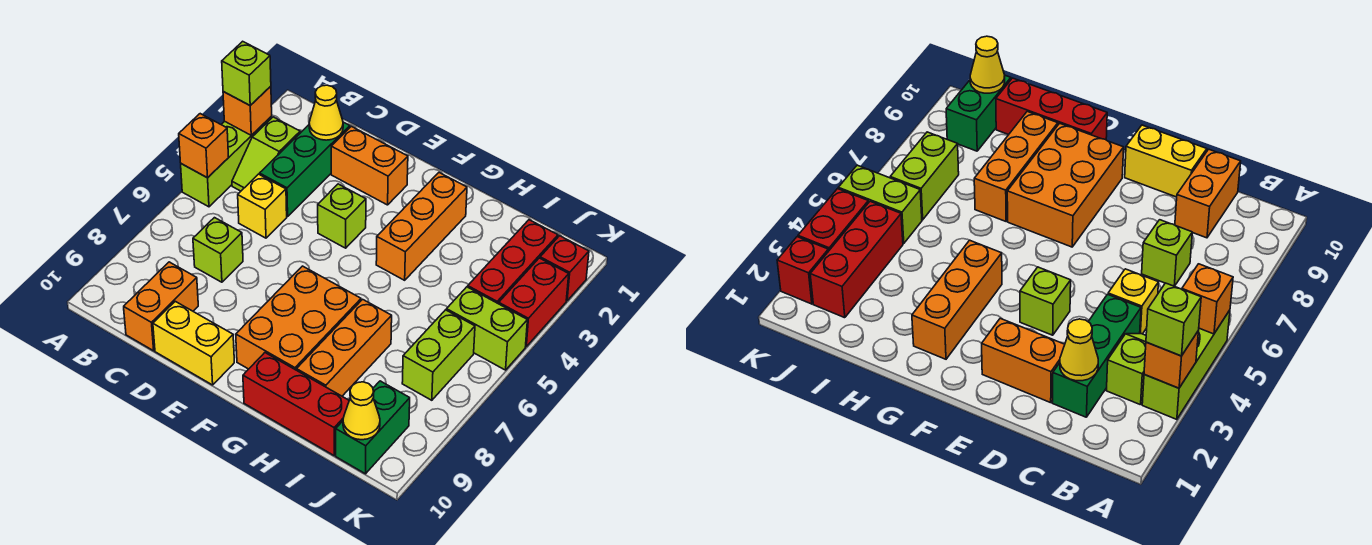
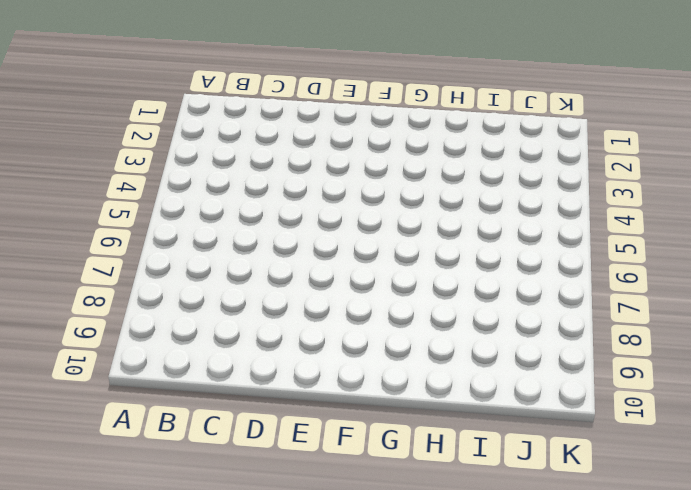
none -> lime brick A3:A5 level 1
none -> lime slope B3:B4 level 1 top 3
none -> green brick C2:C4 level 1

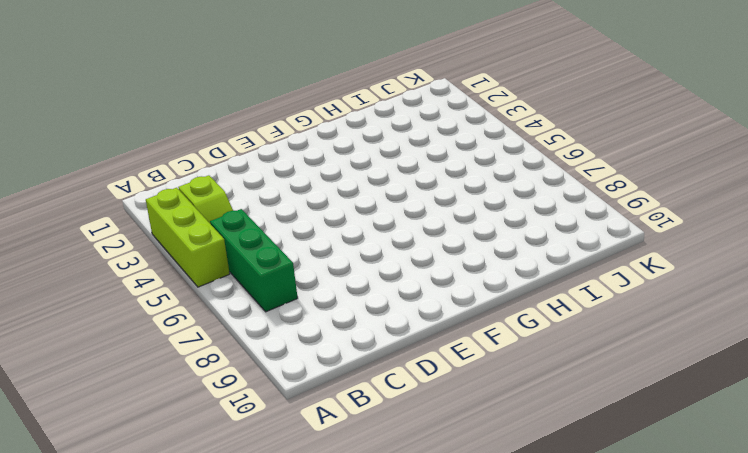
green brick B5:B7 level 1 -> green brick C2:C4 level 1
none -> yellow brick C5 level 1
none -> lime brick C7 level 1
none -> orange brick C9:C10 level 1

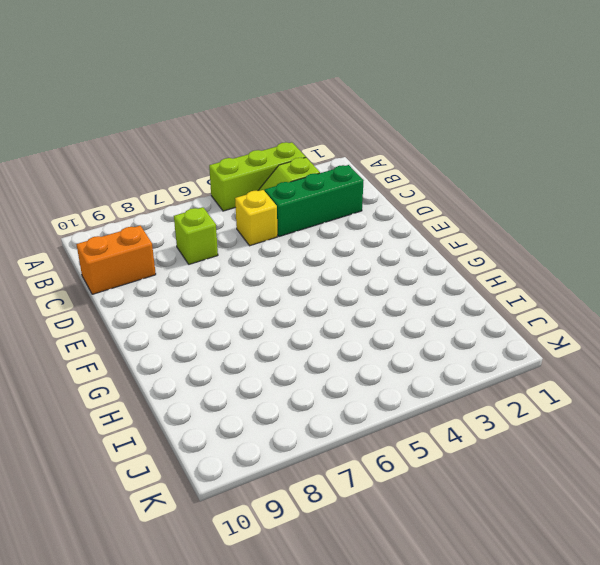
none -> orange brick D2:E2 level 1
none -> yellow brick D10:E10 level 1
none -> lime brick E4 level 1

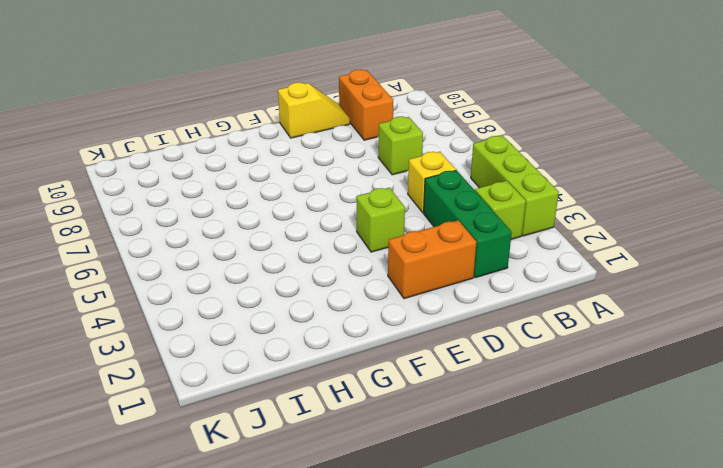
yellow slope D10:E10 level 1 top E -> yellow brick D10:E10 level 1
none -> orange brick F7:G9 level 1
none -> orange brick G2:G4 level 1
none -> red brick G10:I10 level 1

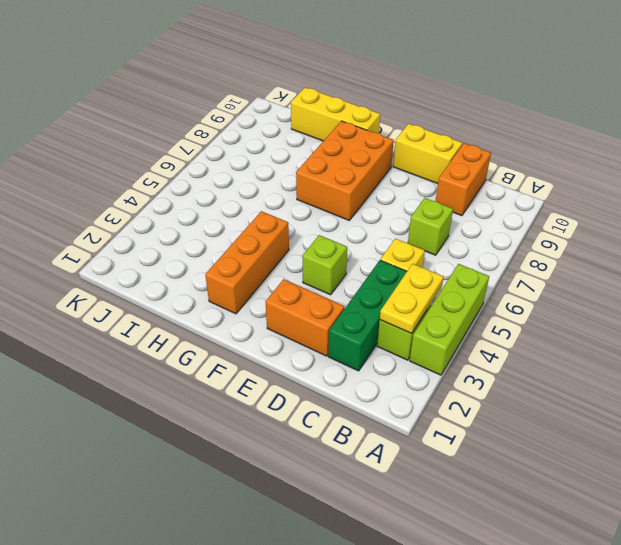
yellow plate B3:B4 level 2 -> none
yellow brick G10:I10 level 1 -> red brick G10:I10 level 1
none -> orange brick H7:H9 level 1
none -> red brick J2:J4 level 1
none -> lime brick J5:K5 level 1

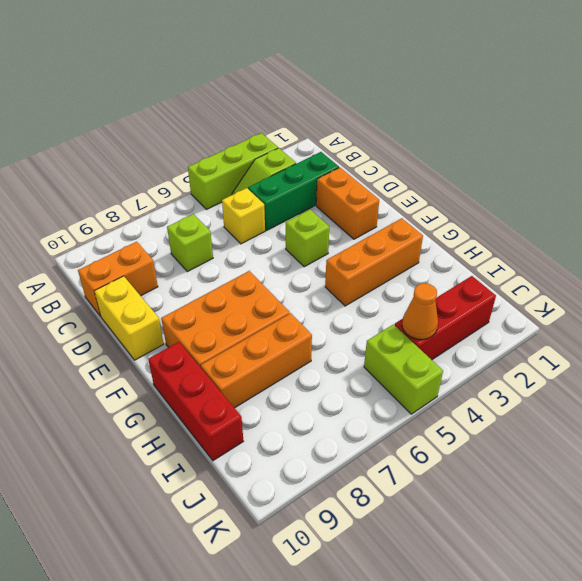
orange cone J4 level 2 -> none
none -> lime brick J6:J7 level 1
none -> green brick J9:J10 level 1
none -> red brick K2 level 1

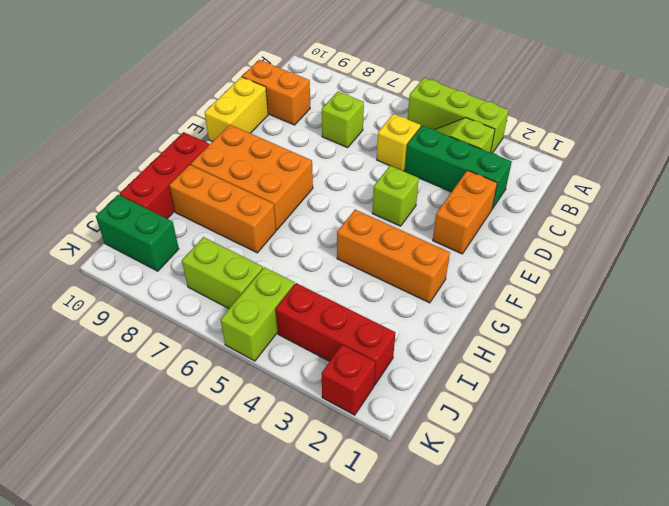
none -> red brick K3:K4 level 1
none -> orange brick A3 level 2
none -> orange brick A5 level 2

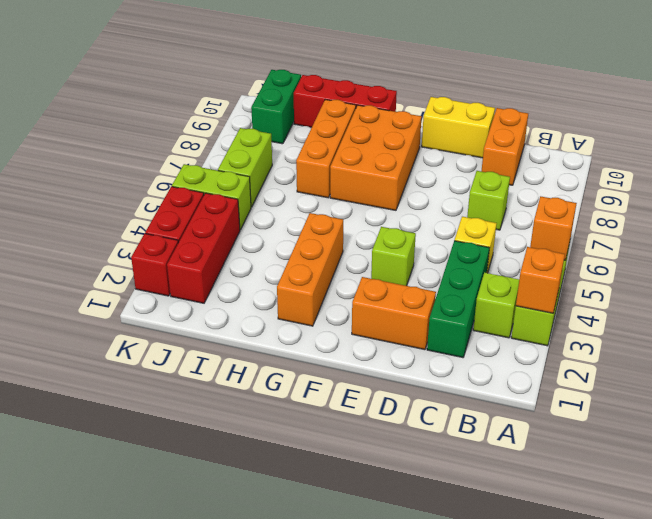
none -> yellow cone C2 level 2
none -> yellow cone J10 level 2
none -> lime brick A3 level 3

